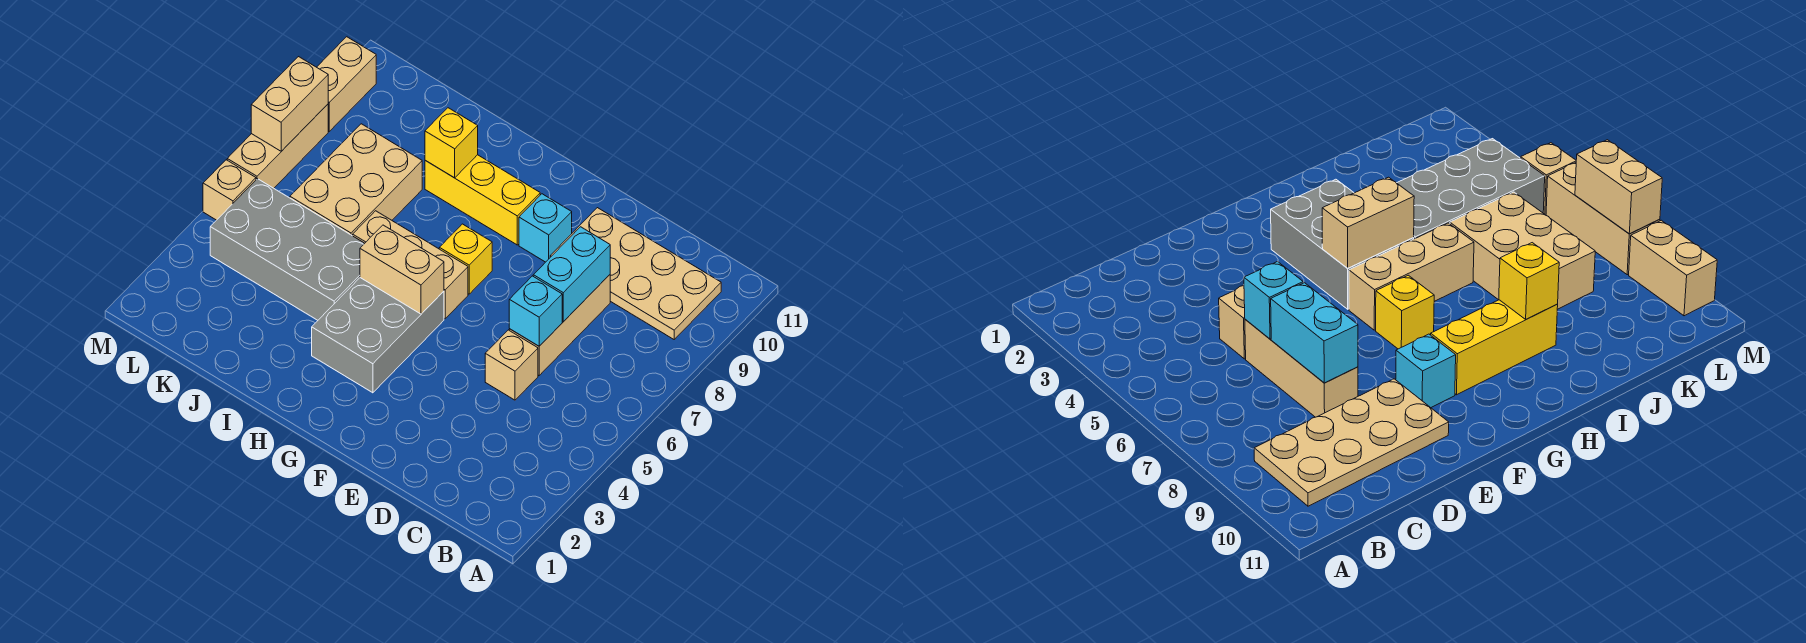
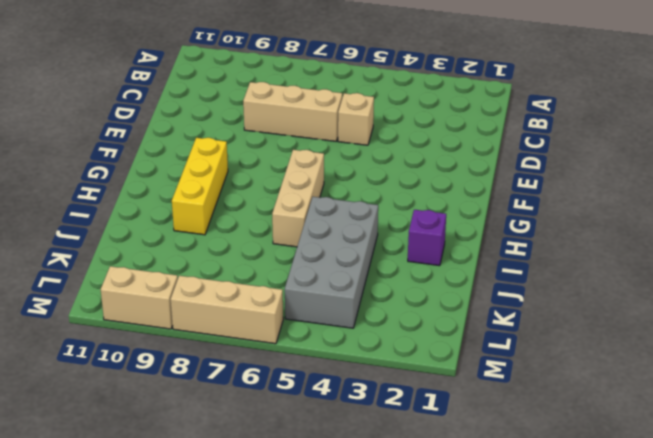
purple brick I2 level 1 -> none
none -> tan plate B9:E10 level 1
none -> cyan brick F9 level 1
none -> grey brick G3:H5 level 1

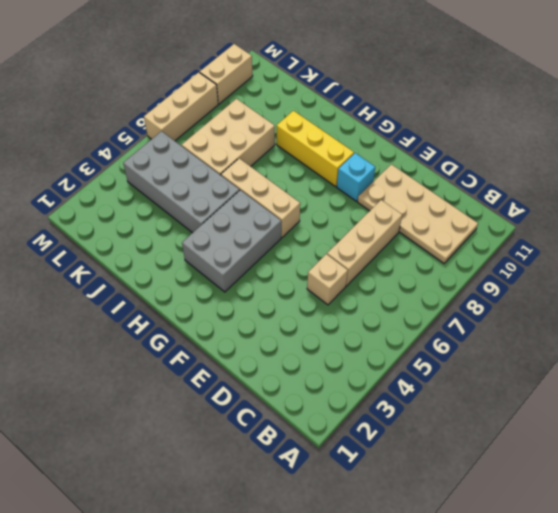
none -> yellow brick G7 level 1
none -> tan brick M5 level 1
none -> cyan brick D6 level 2

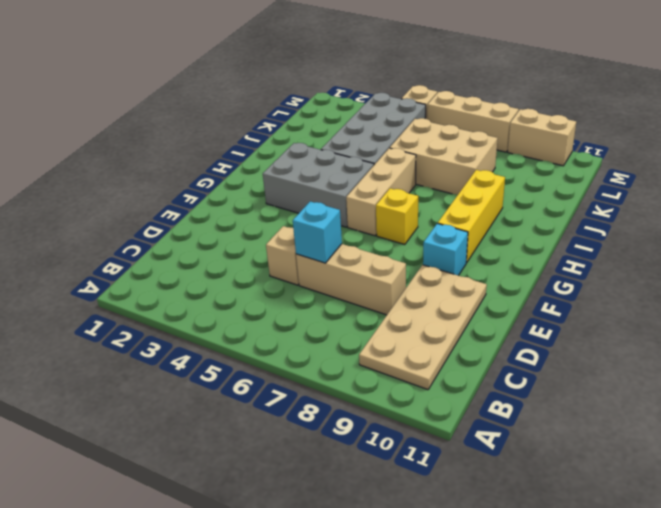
none -> cyan brick D7:D8 level 2
none -> tan brick G5:H5 level 2
none -> yellow brick I9 level 2

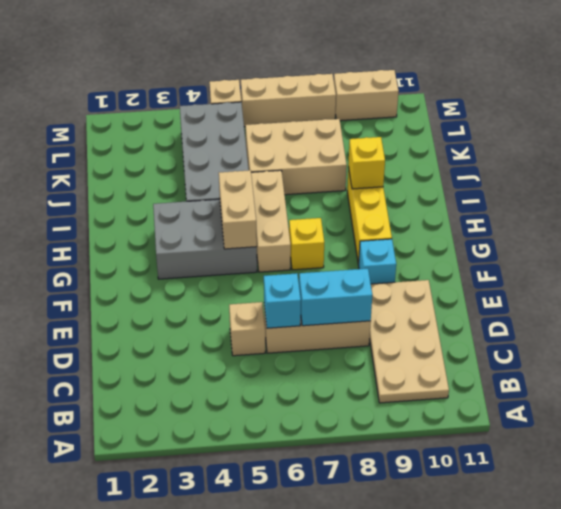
none -> tan brick M7:M8 level 2

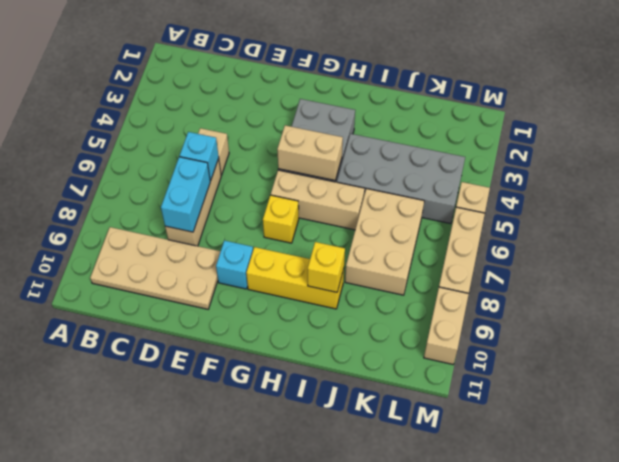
none -> tan brick M7:M8 level 2

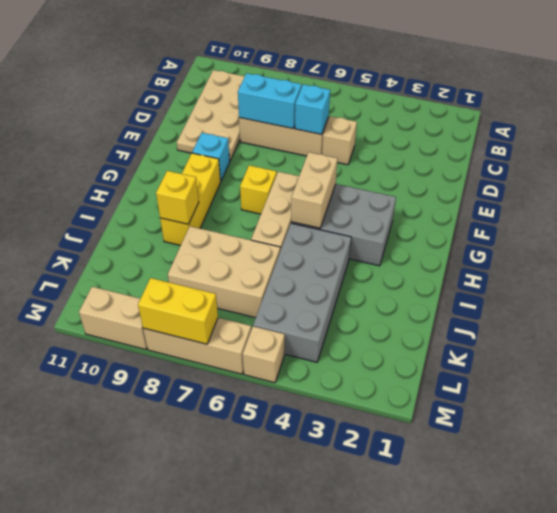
yellow brick M7:M8 level 2 -> tan brick M7:M8 level 2

